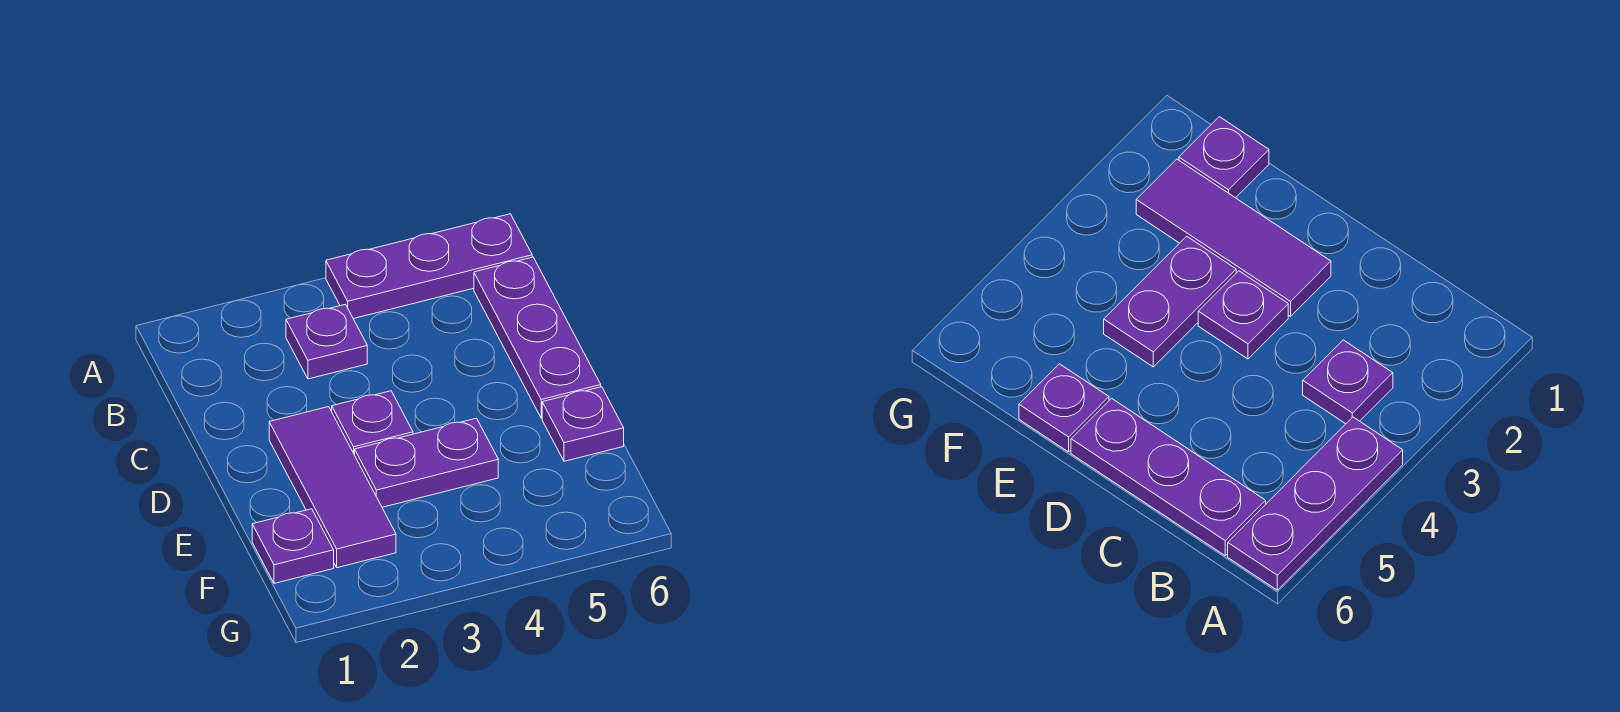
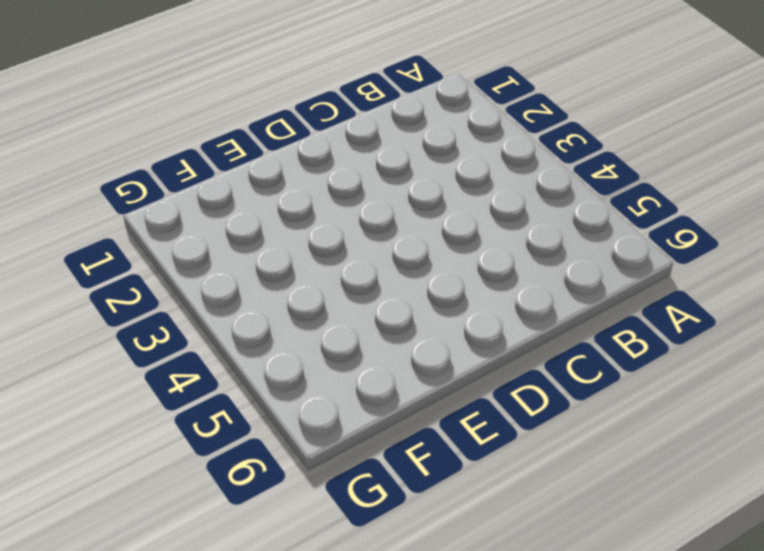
none -> purple plate A4:A6 level 1
none -> purple plate B3 level 1

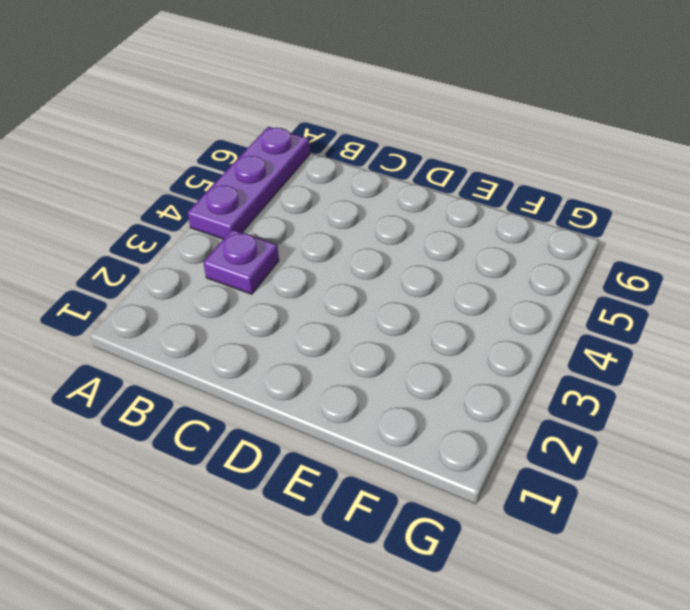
none -> purple plate B6:D6 level 1
none -> purple tile D2:F2 level 1

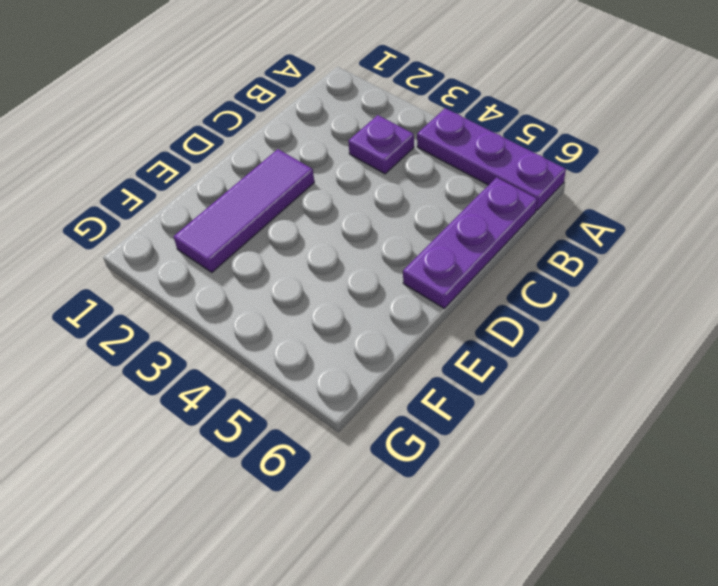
none -> purple plate D3 level 1
none -> purple plate E3:E4 level 1

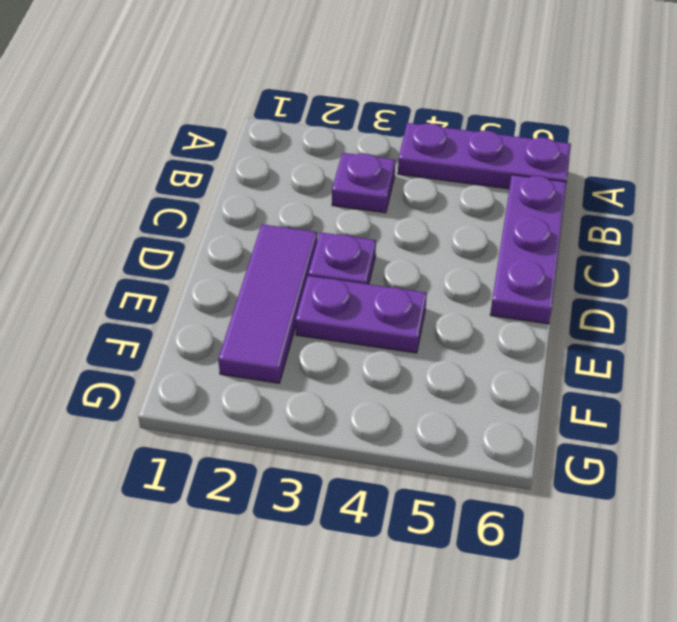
none -> purple plate E6 level 1
none -> purple plate F1 level 1

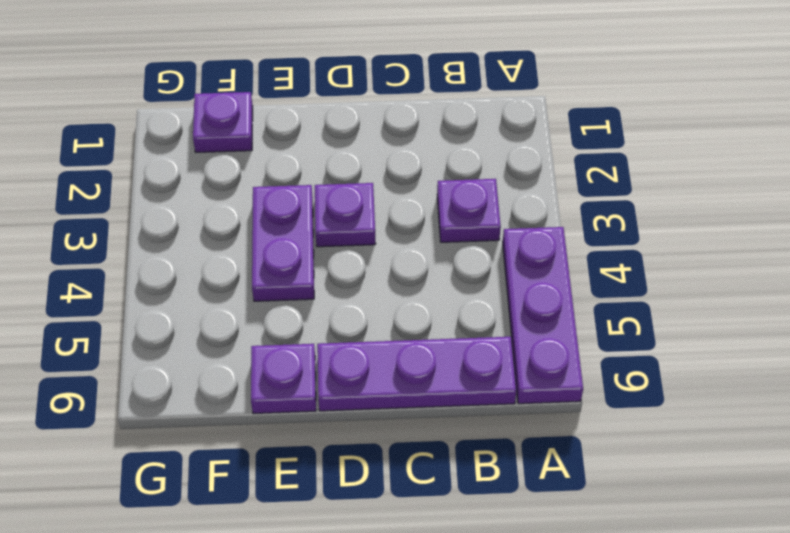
none -> purple tile D2:F2 level 1

